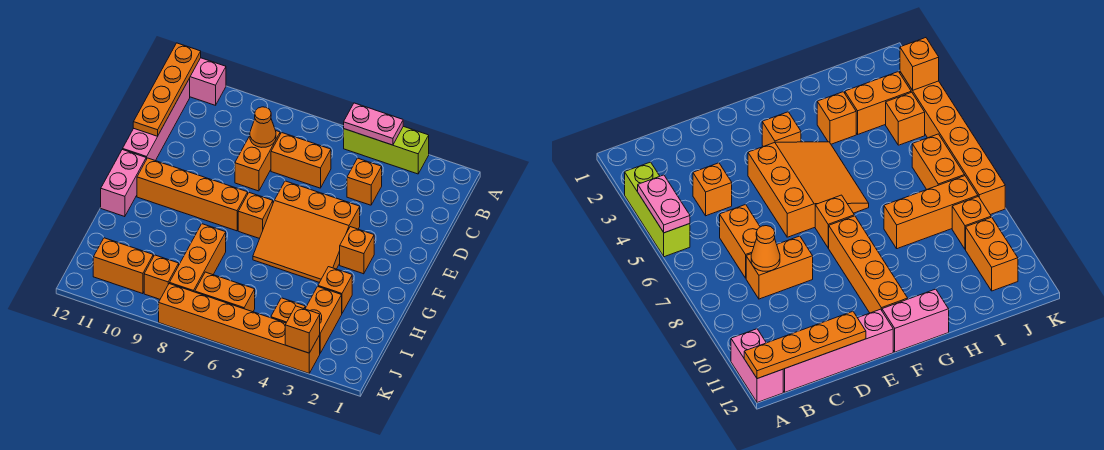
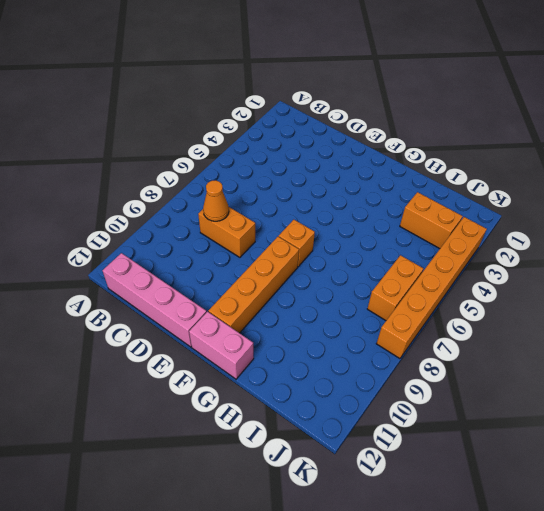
none -> lime brick A3:A5 level 1
none -> pink brick A11:A12 level 1
none -> orange brick C4 level 1

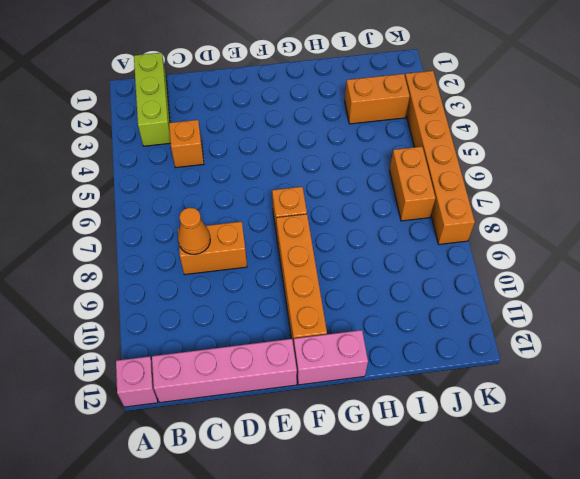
pink brick A12 level 1 -> pink brick A11:A12 level 1
lime brick B1:B3 level 1 -> lime brick A3:A5 level 1
none -> orange brick C6:C7 level 1
none -> orange slope E4:G6 level 1 top E
none -> orange brick F3 level 1

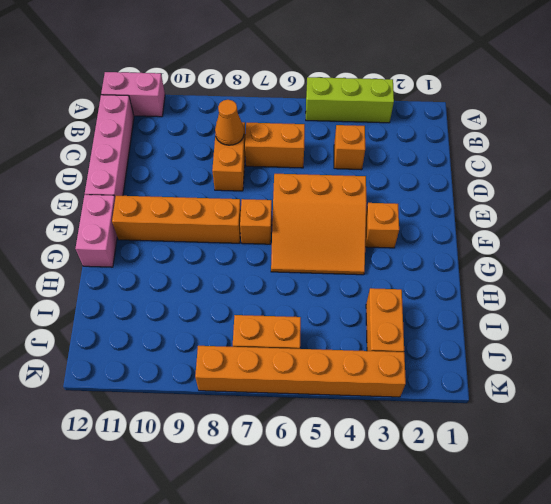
none -> orange brick H3 level 1
none -> orange brick H8:J8 level 1
none -> orange brick J4 level 1

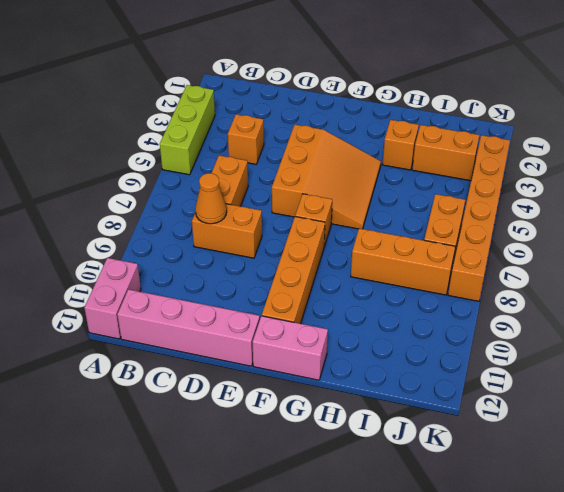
none -> orange brick F3 level 1
none -> orange brick J4 level 1
none -> orange brick J9 level 1

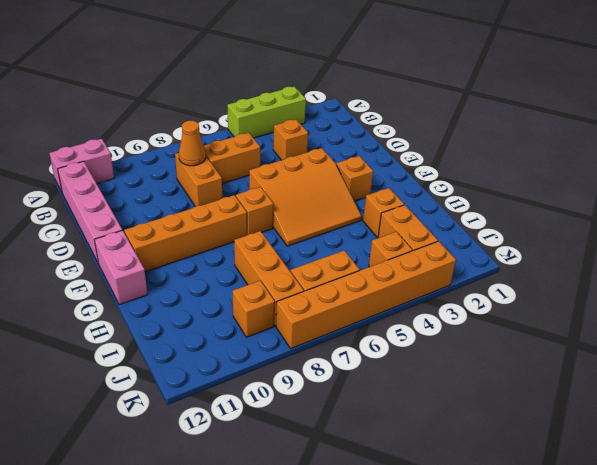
none -> orange brick J10:J11 level 1
none -> pink plate A4:A5 level 2
none -> orange plate A12:D12 level 2

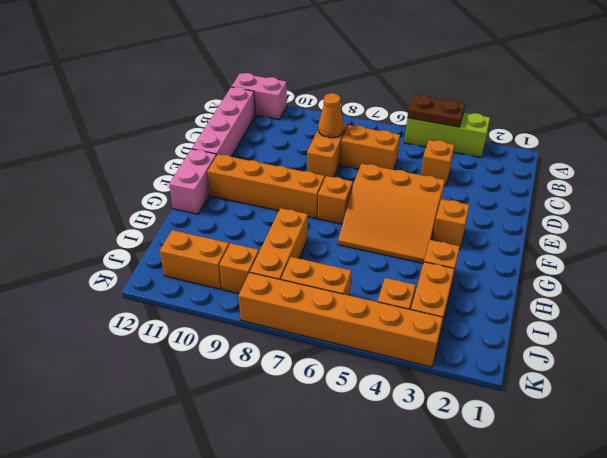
brown plate A4:A5 level 2 -> pink plate A4:A5 level 2
none -> orange plate A12:D12 level 2
none -> orange brick K3 level 2

